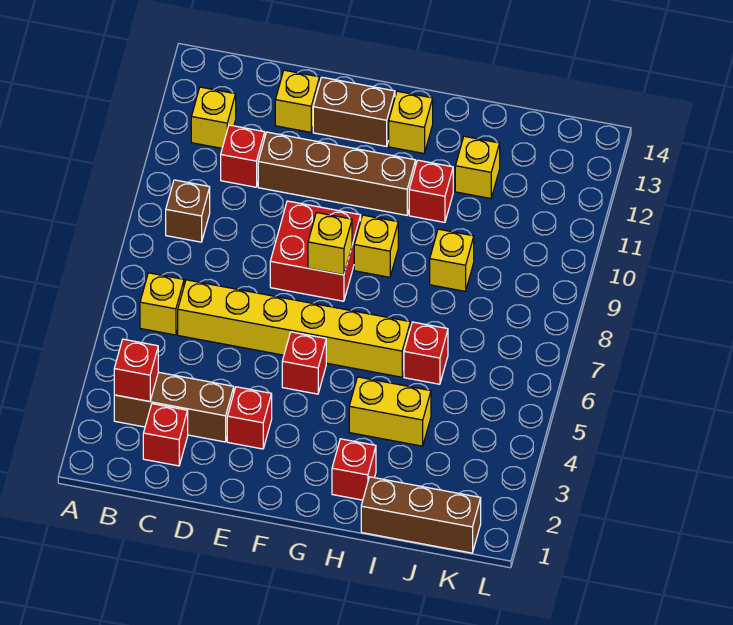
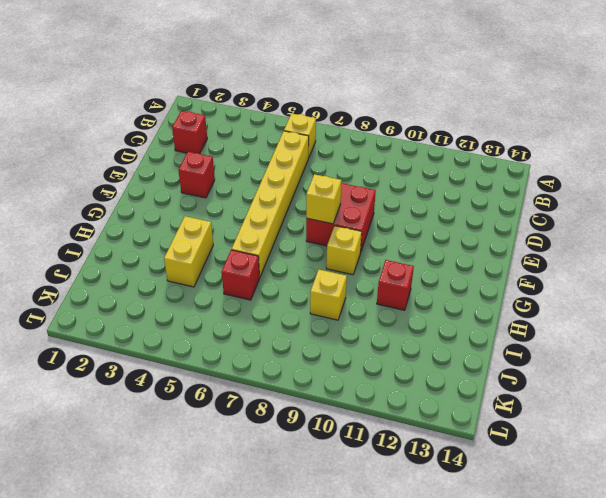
none -> brown brick B3:D3 level 1
none -> brown brick B9 level 1
none -> yellow brick B12 level 1

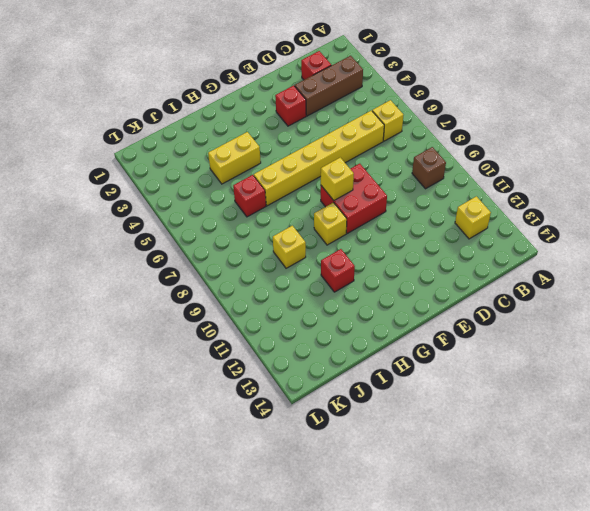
none -> red brick C11 level 1
none -> brown brick D11:G11 level 1
none -> yellow brick D13 level 1

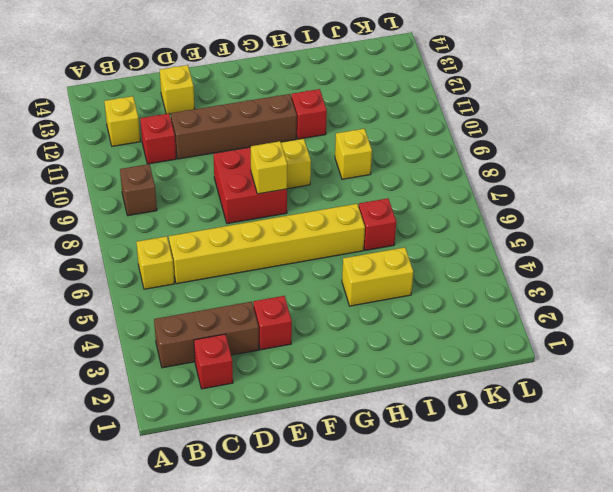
none -> brown brick E13:F13 level 1
none -> red brick F5 level 1
none -> yellow brick G13 level 1

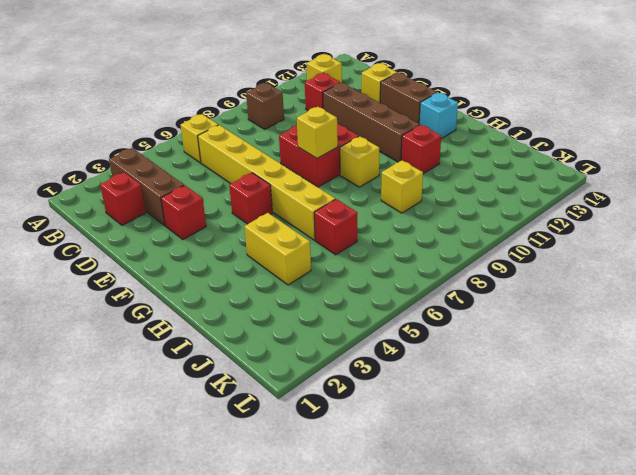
cyan brick G13 level 1 -> yellow brick G13 level 1
none -> red brick H2 level 1
none -> brown brick I1:K1 level 1
none -> yellow brick I12 level 1

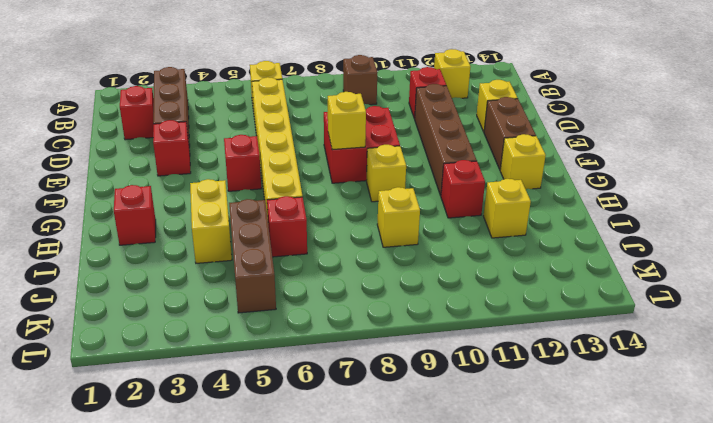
brown brick I5:K5 level 1 -> brown brick I1:K1 level 1
none -> red brick B3 level 2

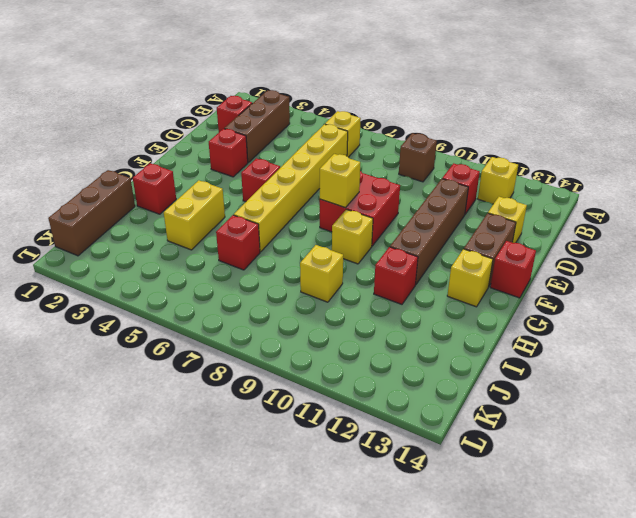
red brick F14 level 1 -> red brick B3 level 2
none -> yellow brick I12 level 1

